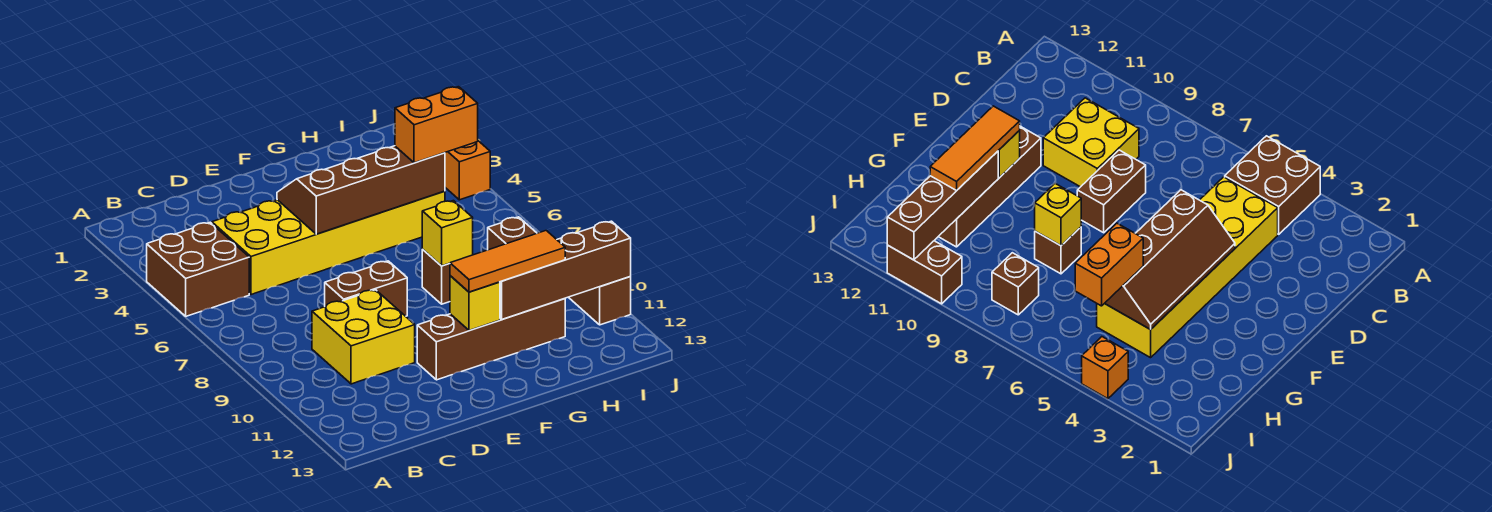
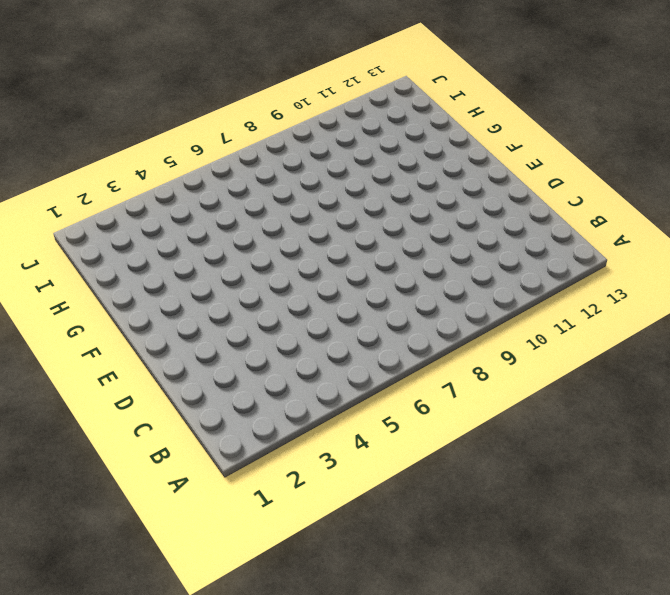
none -> brown brick A4:B5 level 1
none -> yellow brick C4:H5 level 1
none -> yellow brick C9:D10 level 1

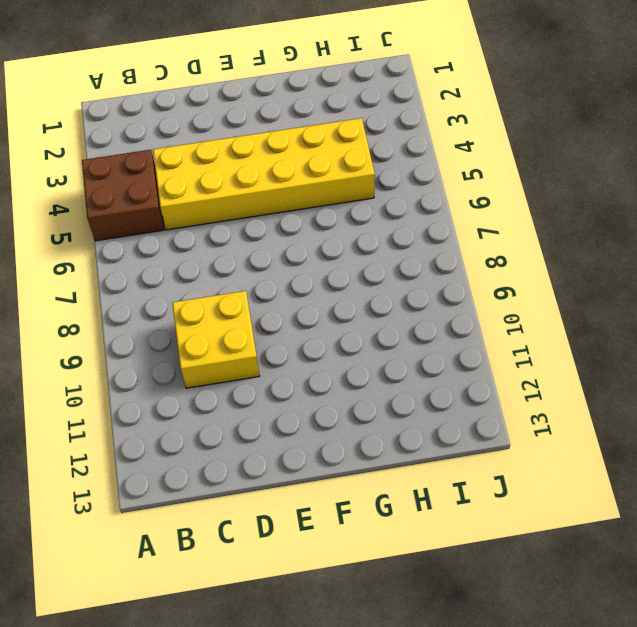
none -> brown brick D8:E8 level 1
none -> brown brick E11:H11 level 1
none -> brown brick G8 level 1

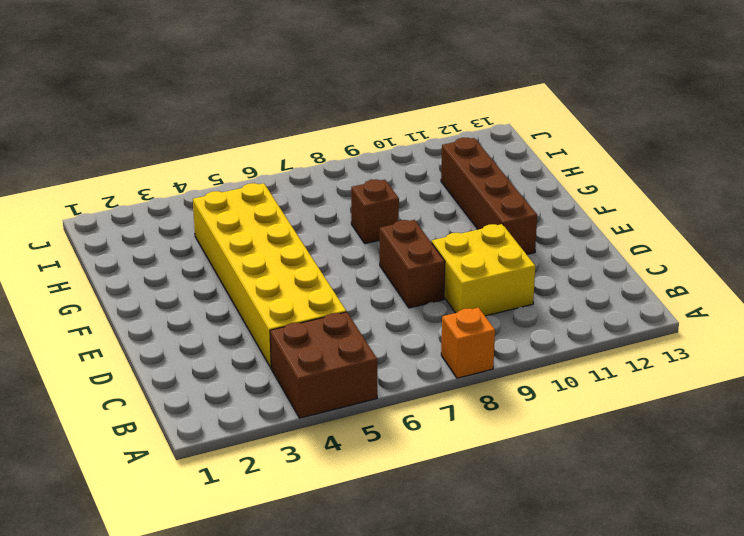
orange brick A8 level 1 -> orange brick J4 level 1
none -> brown brick I8 level 1
none -> brown brick J10:J11 level 1
none -> brown slope E4:H5 level 2 top 5

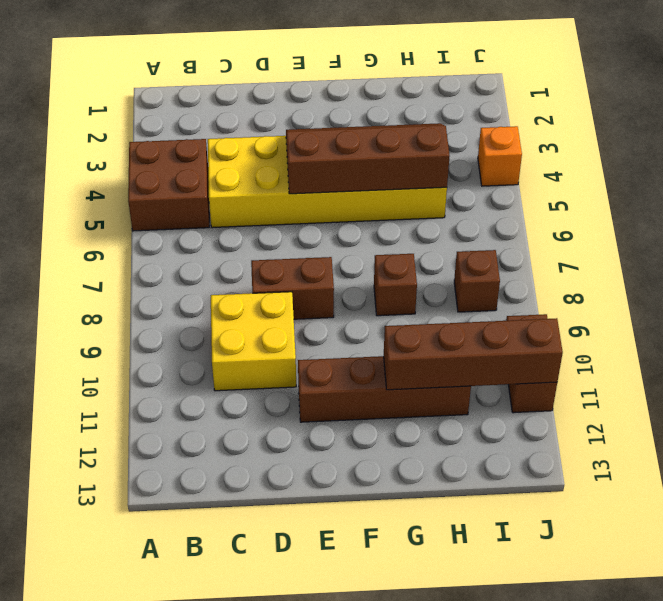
none -> yellow brick F11 level 2
none -> yellow brick G8 level 2
none -> orange tile F11:H11 level 3

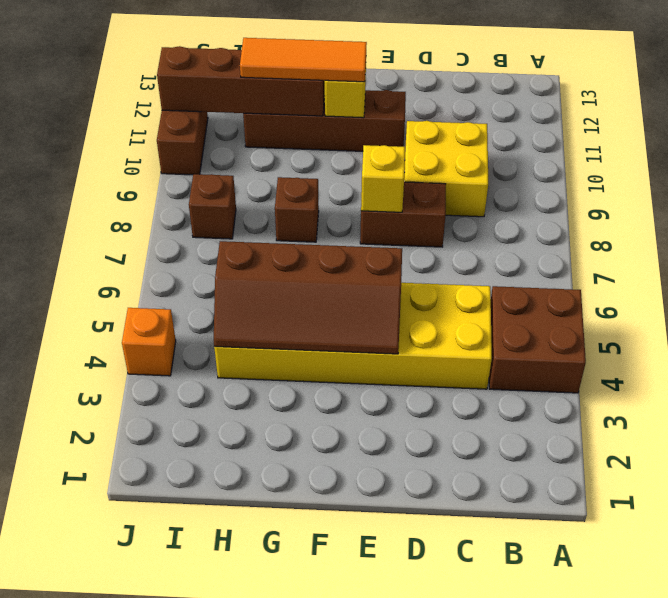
yellow brick E8 level 2 -> yellow brick G8 level 2
none -> orange brick H5:I5 level 3

